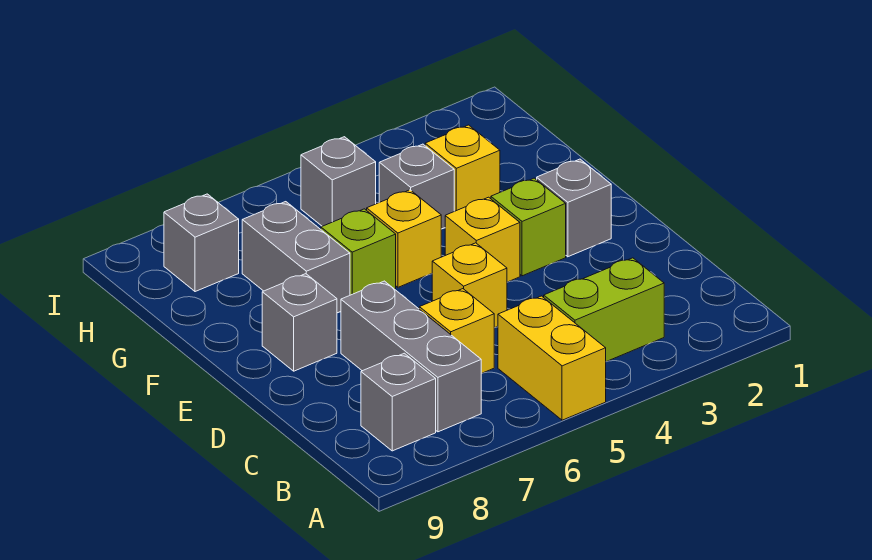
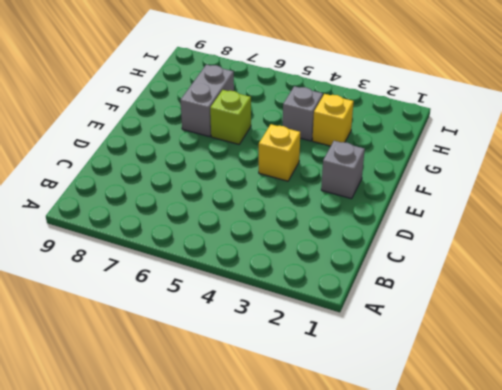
none -> yellow brick A5:B5 level 1
none -> lime brick B3:B4 level 1
none -> grey brick B7:D7 level 1

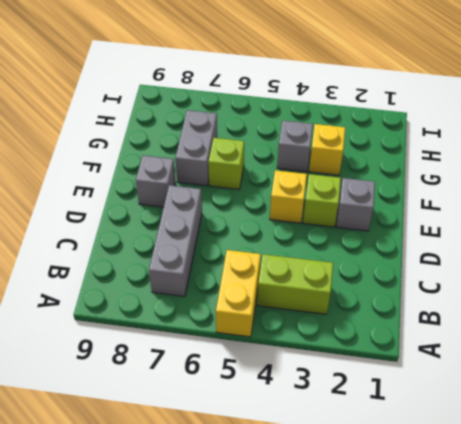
none -> grey brick B8 level 1
none -> yellow brick C6 level 1
none -> yellow brick D5 level 1

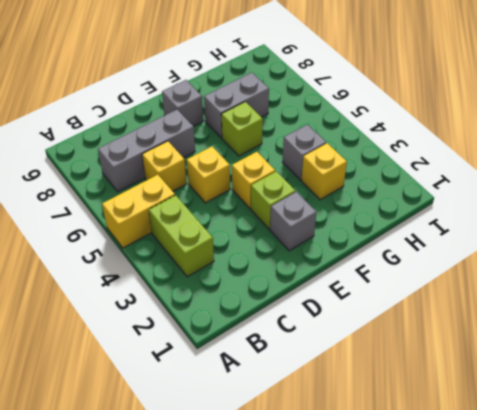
none -> grey brick B8 level 1
none -> yellow brick F5 level 1
none -> grey brick H5 level 1

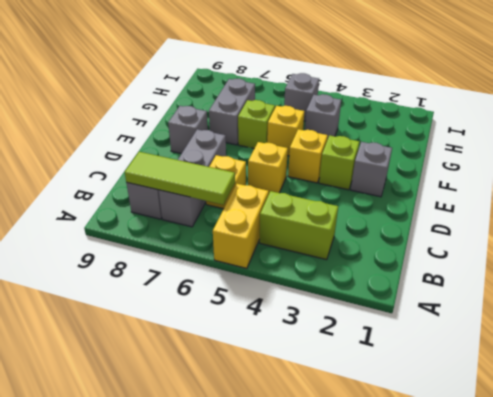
lime tile B6:B8 level 2 -> none
none -> yellow brick G3 level 1
none -> grey brick H8 level 1

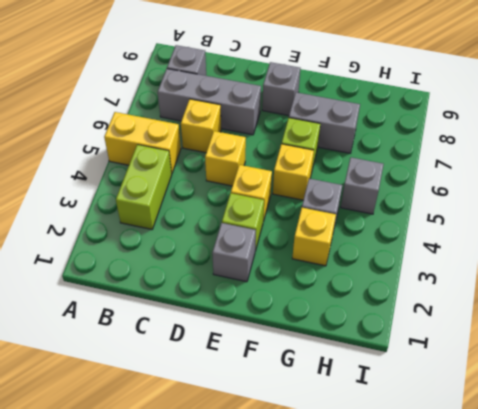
none -> grey brick H8 level 1

